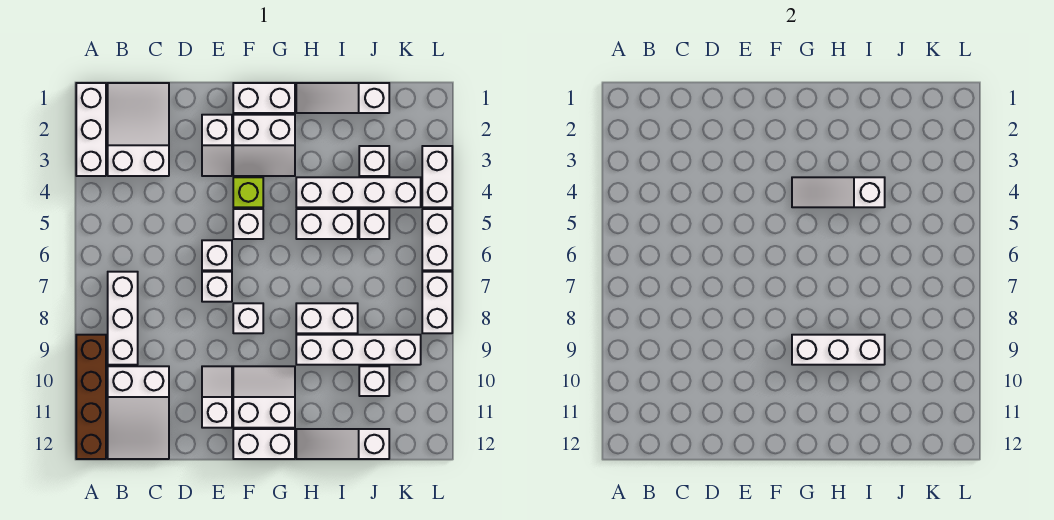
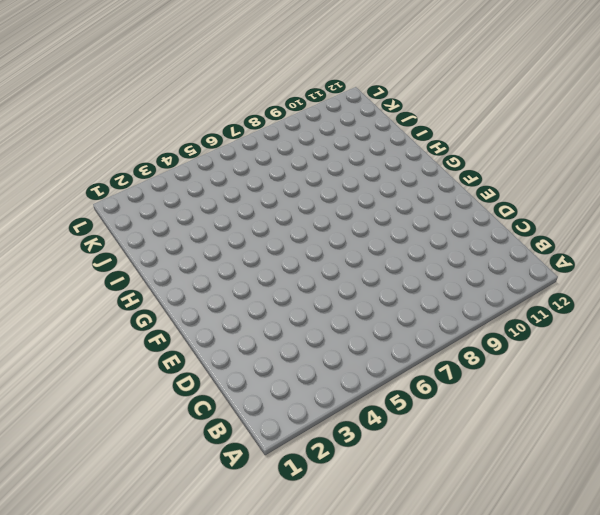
none -> white brick A1:A3 level 1
none -> brown brick A9:A12 level 1
none -> white slope B1:C3 level 1 top 3
none -> white brick B7:B9 level 1

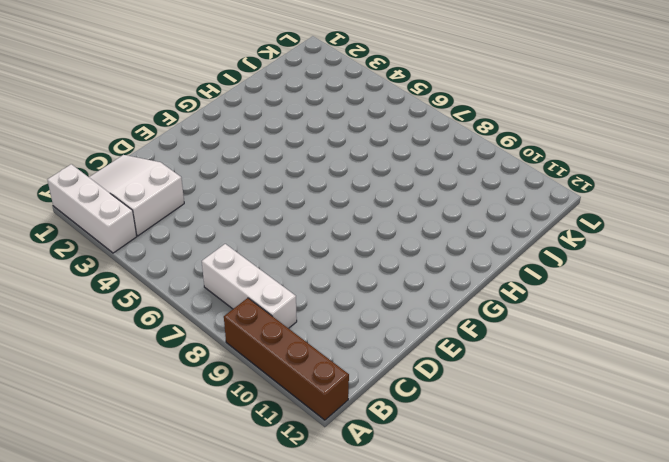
none -> white slope B10:C12 level 1 top 10
none -> white slope E2:E3 level 1 top 2
none -> white brick E6 level 1
none -> white brick E7 level 1

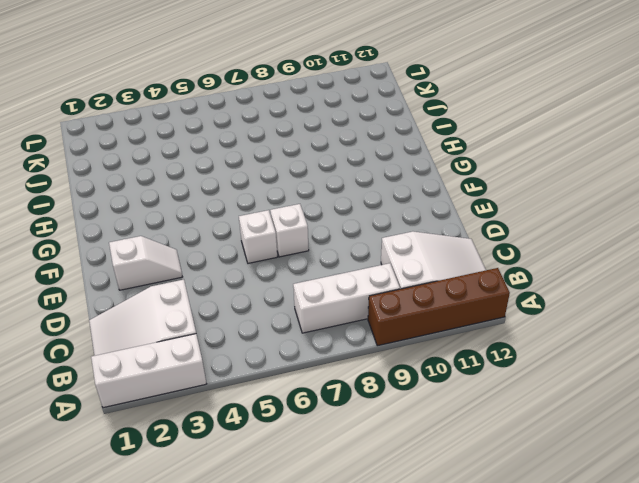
none -> white slope E10:E11 level 1 top 11
none -> white brick F1:G1 level 1
none -> white slope F2:G3 level 1 top 2
none -> lime brick F4 level 1

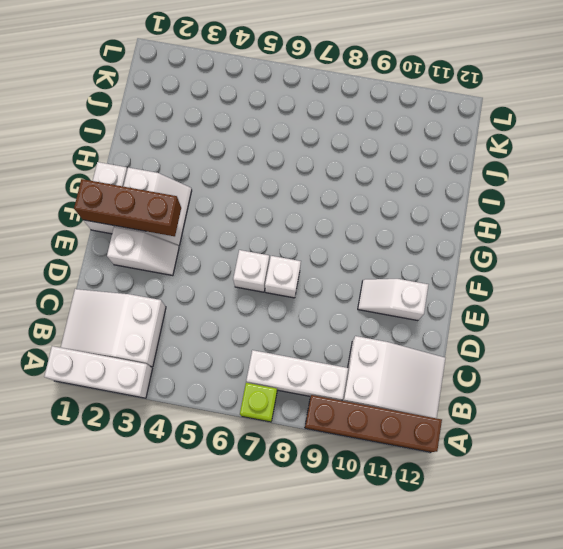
lime brick A7 level 1 -> lime brick F4 level 1
brown brick F1:F3 level 2 -> none
none -> white brick F5 level 1
none -> white brick F8 level 1
none -> white slope F10:G11 level 1 top 11
none -> white brick F12:G12 level 1

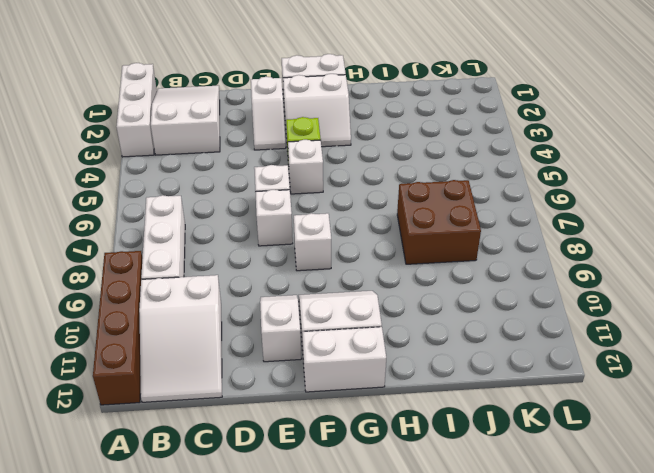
brown brick I7:J8 level 1 -> white brick H8:I8 level 1
none -> white slope H1:J1 level 1 top J
none -> white brick H4:K4 level 1
none -> white brick H5:I5 level 1
none -> white brick H9:K9 level 1

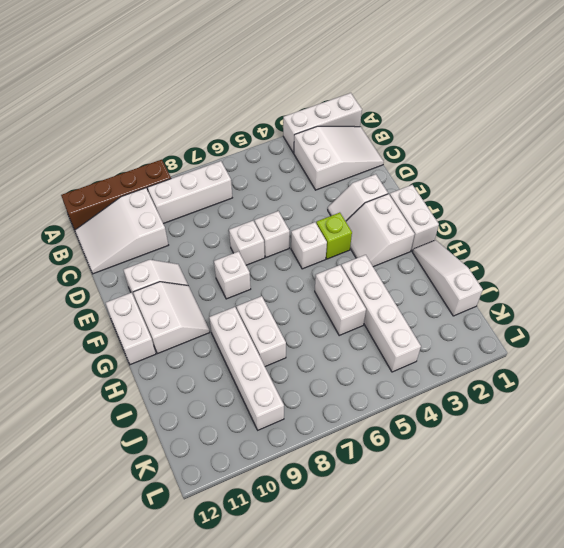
none -> white slope H12:J12 level 1 top J
none -> white brick J3 level 1
none -> white brick J5 level 1
none -> white brick J10 level 1

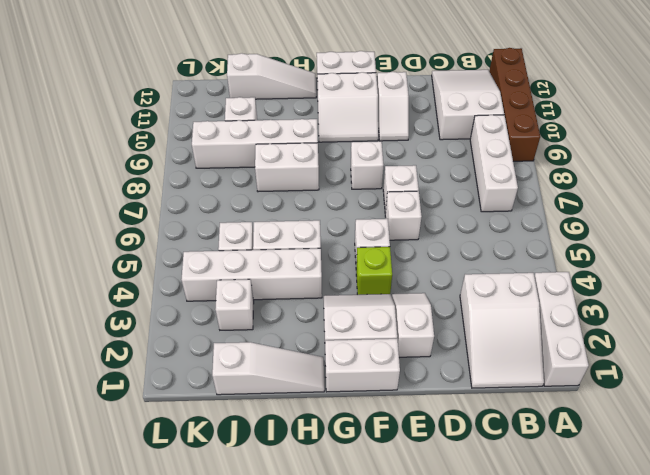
none -> white brick L3:L4 level 1
none -> white brick L5:L6 level 1
none -> white brick L7:L8 level 1
none -> white slope G4:I4 level 2 top I

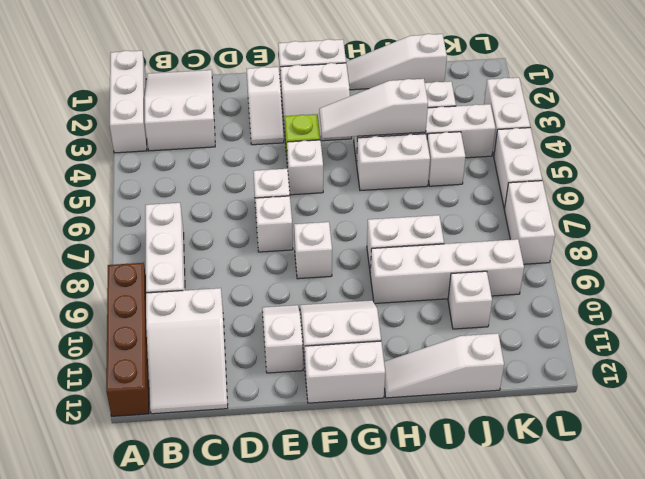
none -> white brick G9:I9 level 2

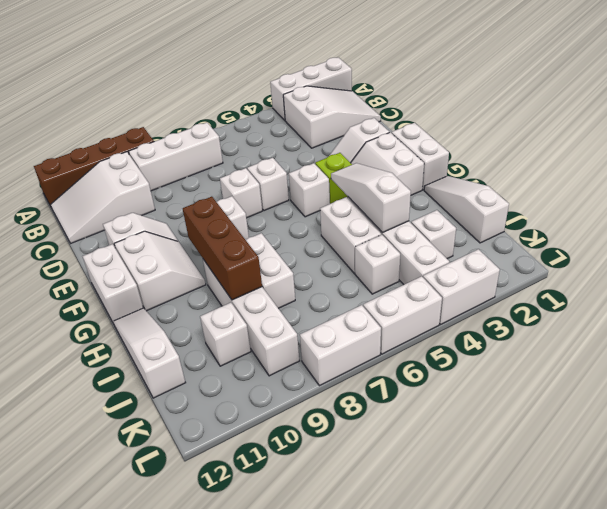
brown brick G9:I9 level 2 -> white brick G9:I9 level 2

